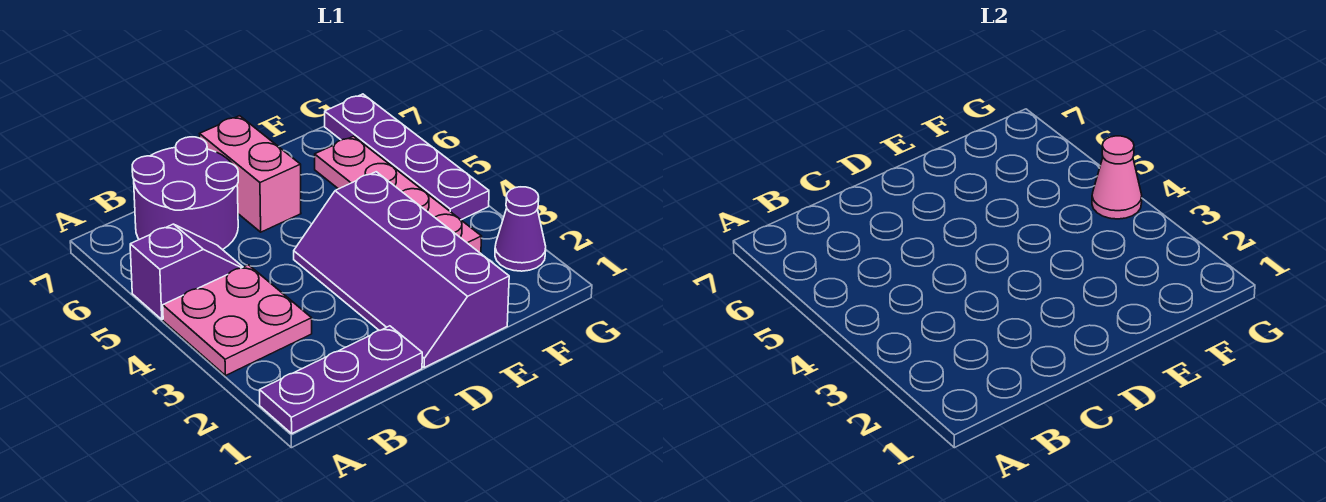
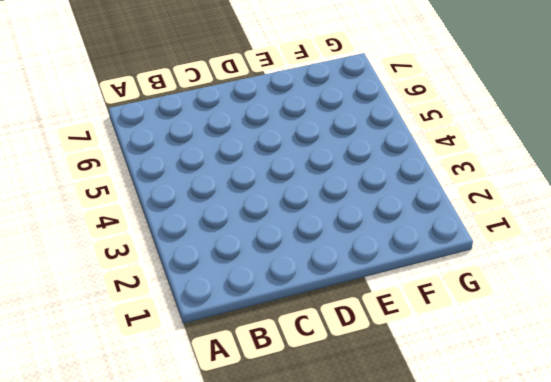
none -> purple plate A1:C1 level 1
none -> pink plate A3:B4 level 1

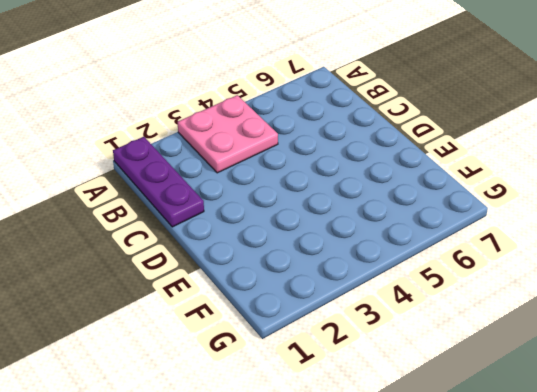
none -> purple slope A5:B5 level 1 top A
none -> purple round brick B6:C7 level 1

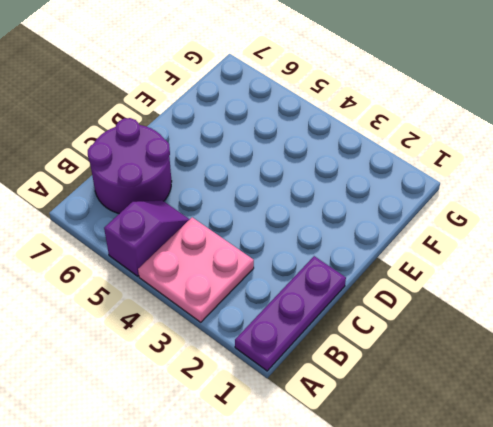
none -> purple slope D1:E4 level 1 top E
none -> pink brick D6:D7 level 1

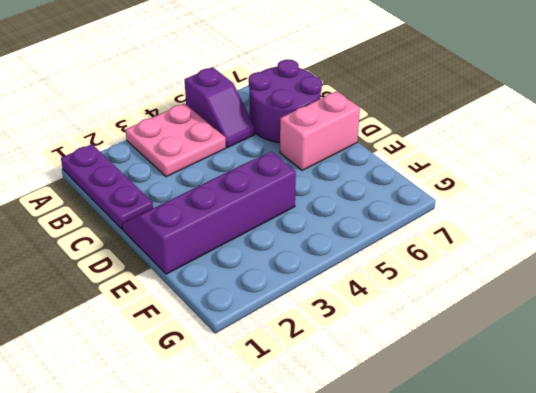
none -> pink plate F3:F6 level 1
none -> purple cone G2 level 1

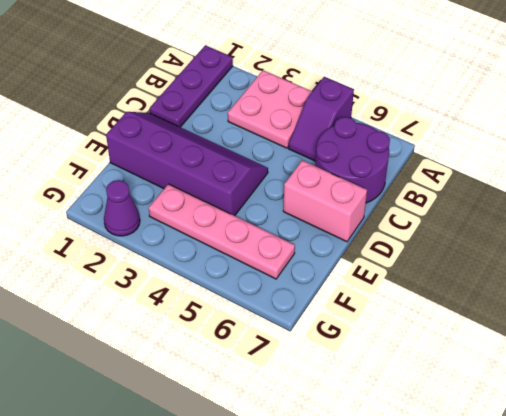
none -> purple plate G4:G7 level 1
none -> pink cone G4 level 2

